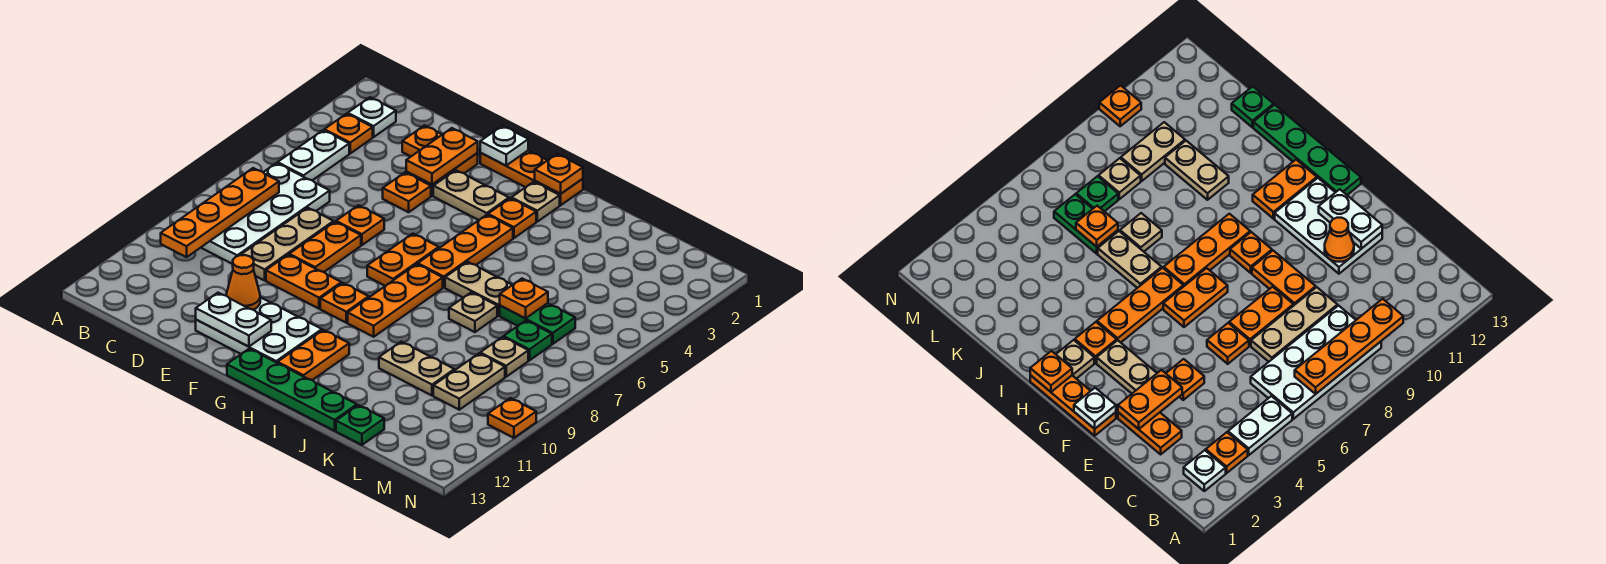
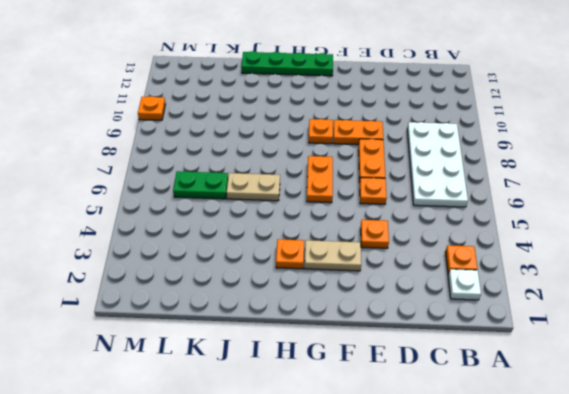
none -> white plate B4:B5 level 1
none -> orange plate D2:E2 level 1
none -> tan plate D7:D9 level 1
none -> white plate E11:G12 level 1

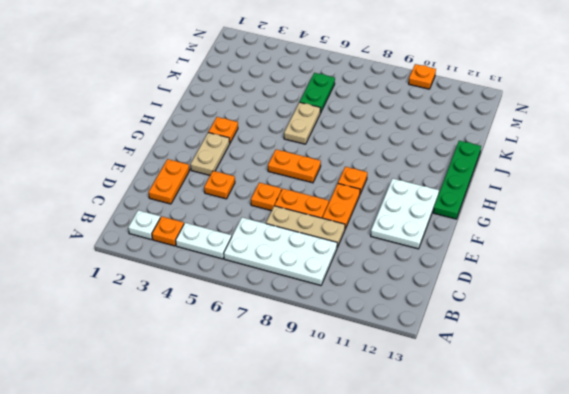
none -> orange plate F1:H1 level 1
none -> tan plate H2 level 1
none -> orange plate H4:H6 level 1
none -> orange plate H7:H9 level 1

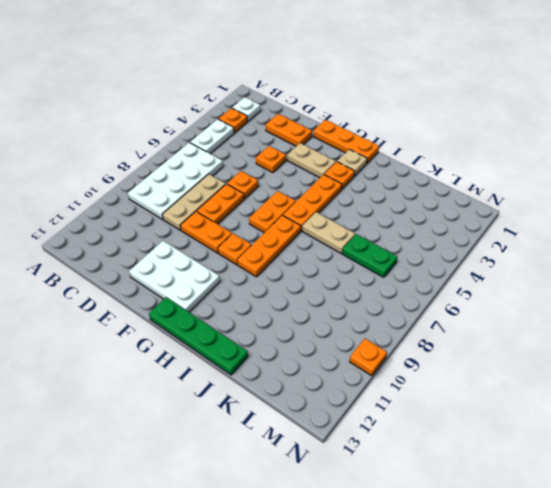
none -> orange plate H11:H12 level 1
none -> tan plate J7 level 1
none -> tan plate J10:K10 level 1
none -> green plate K13 level 1

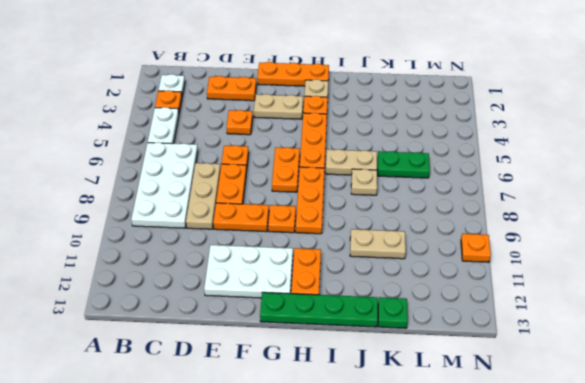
none -> green plate L7 level 1
none -> tan plate L8 level 1
none -> tan plate L9:L10 level 1
none -> orange plate B7:B10 level 2

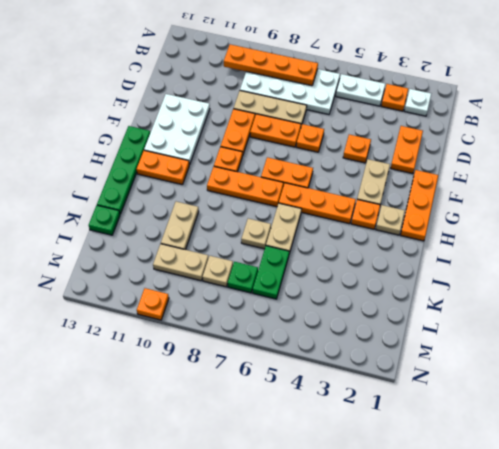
none -> orange plate E2:E3 level 2
none -> orange cone E11 level 2
none -> white plate E12:F12 level 2
none -> white plate F1 level 2

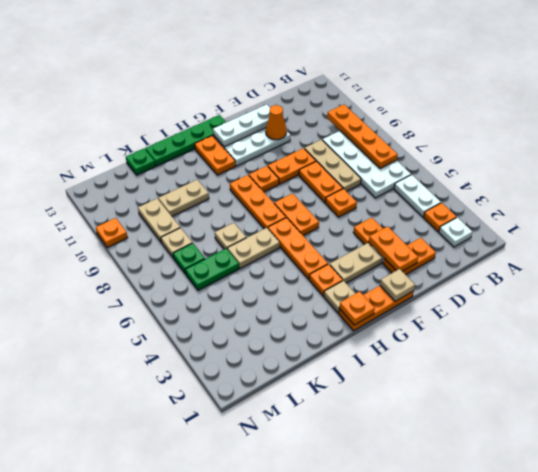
white plate E12:G12 level 2 -> white plate E12:F12 level 2
tan plate F1 level 2 -> white plate F1 level 2
none -> orange plate K6 level 2

